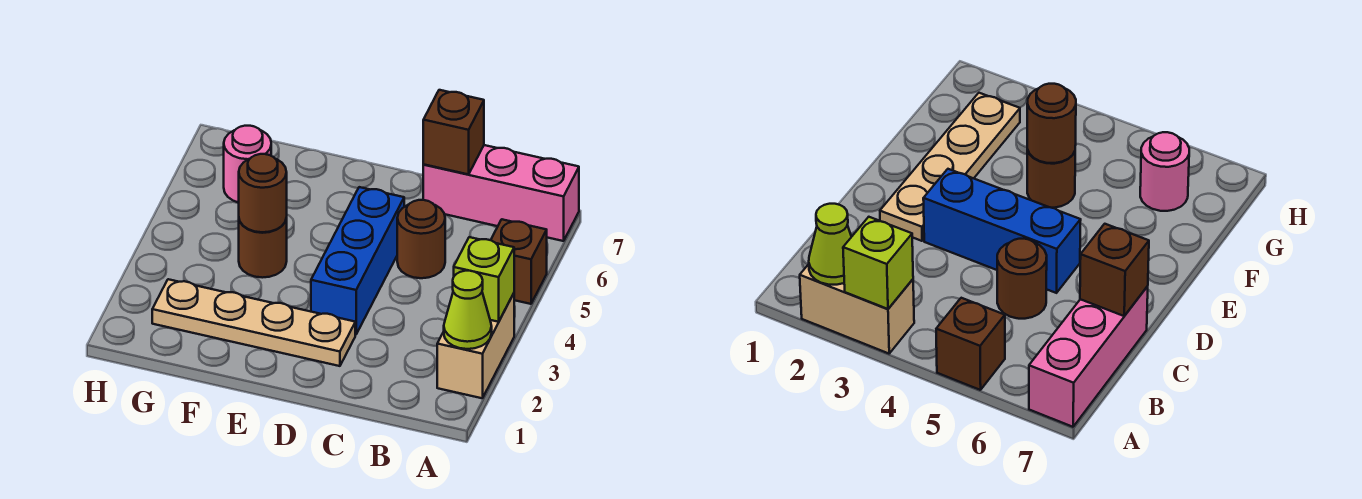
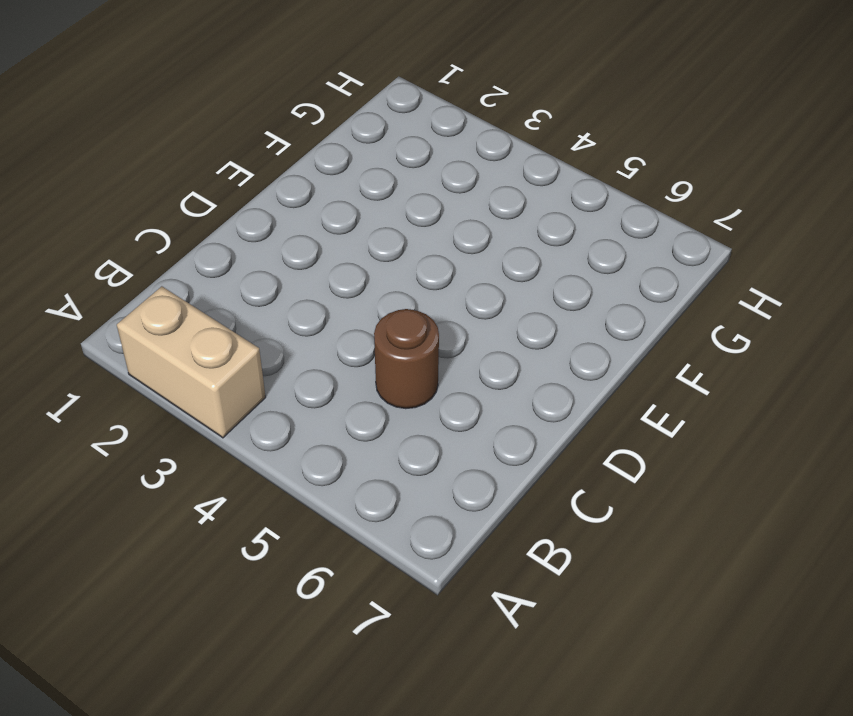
none -> brown brick A5 level 1
none -> pink brick A7:C7 level 1
none -> tan plate D2:G2 level 1

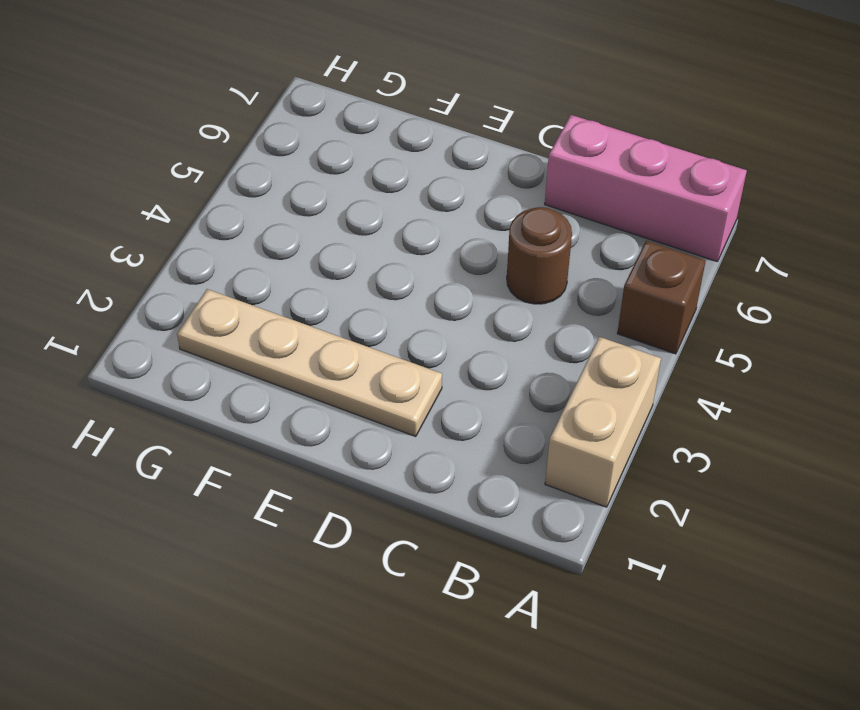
none -> blue brick D3:D5 level 1
none -> brown round brick F4 level 1
none -> pink round brick G6 level 1

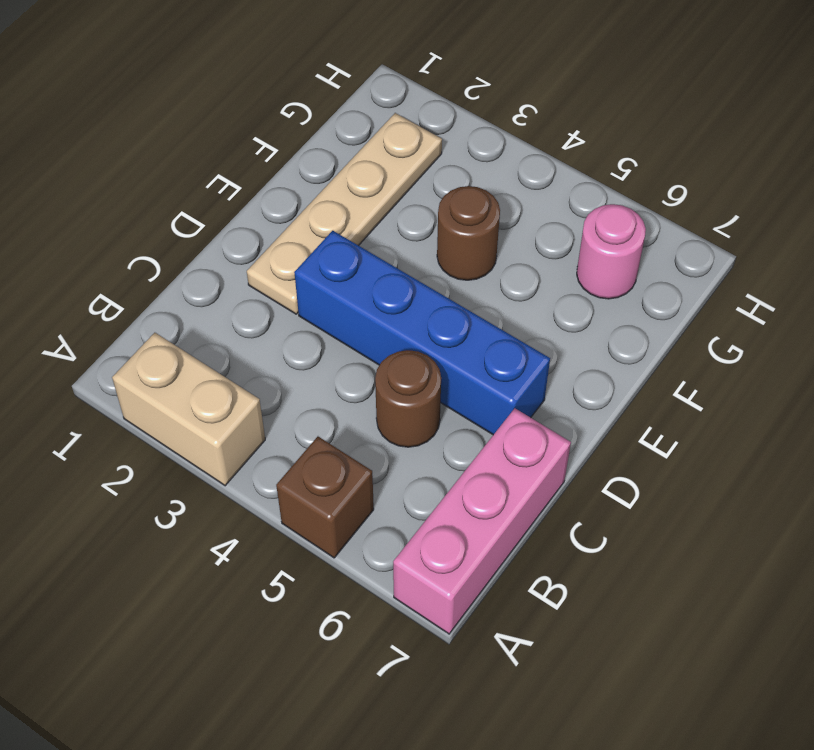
blue brick D3:D6 level 1 -> blue brick D3:D5 level 1
none -> lime cone A2 level 2
none -> lime brick A3 level 2
none -> brown brick C7 level 2

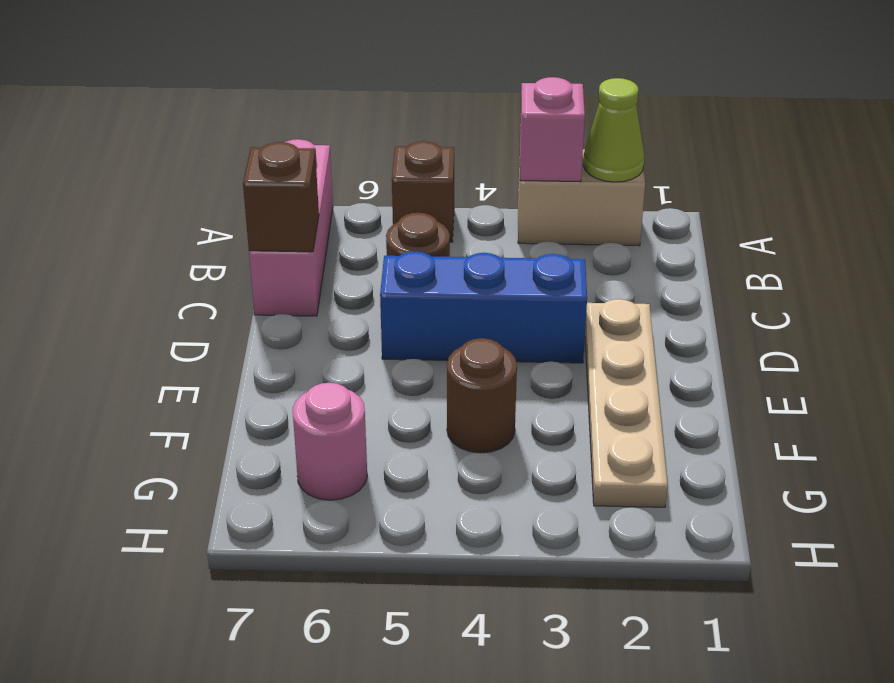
pink brick A3 level 2 -> lime brick A3 level 2
none -> brown round brick F4 level 2

